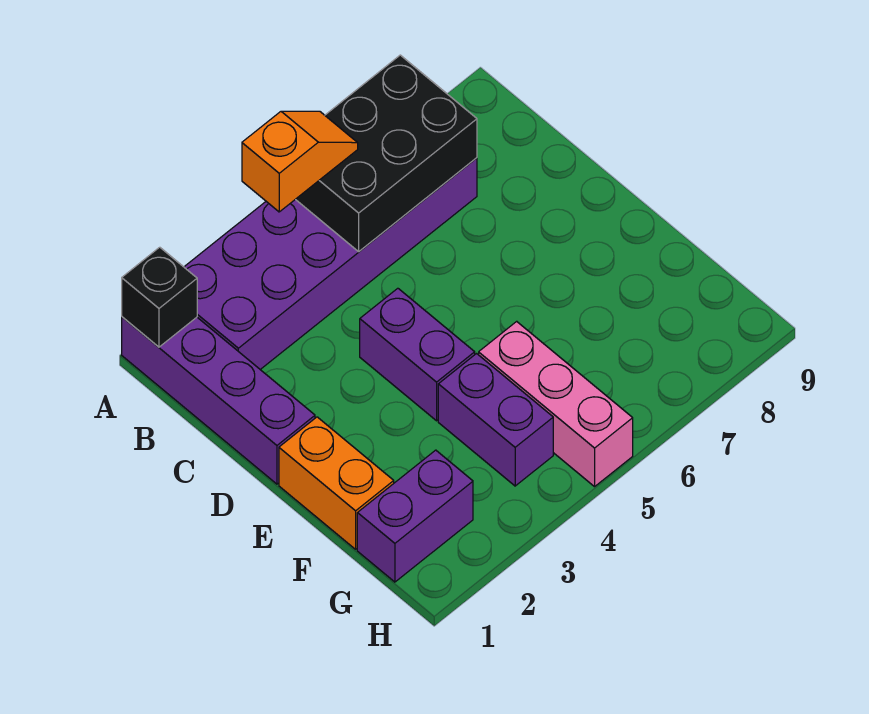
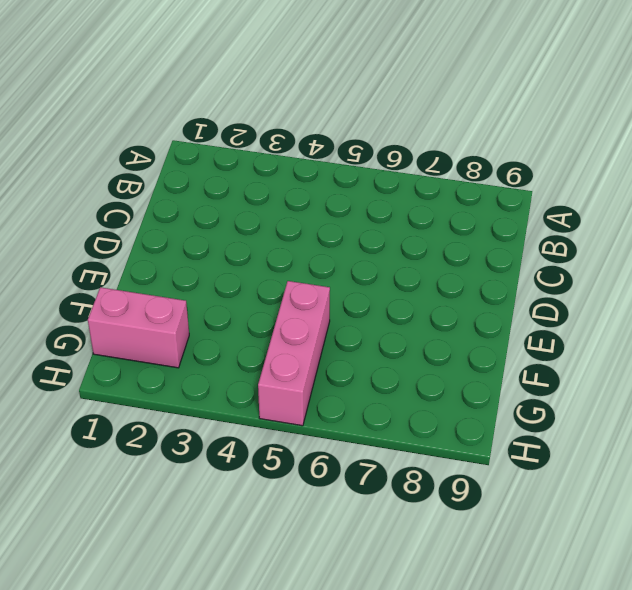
pink brick G1:G2 level 1 -> purple brick G1:G2 level 1
none -> purple brick A1:D1 level 1
none -> purple brick A2:B7 level 1

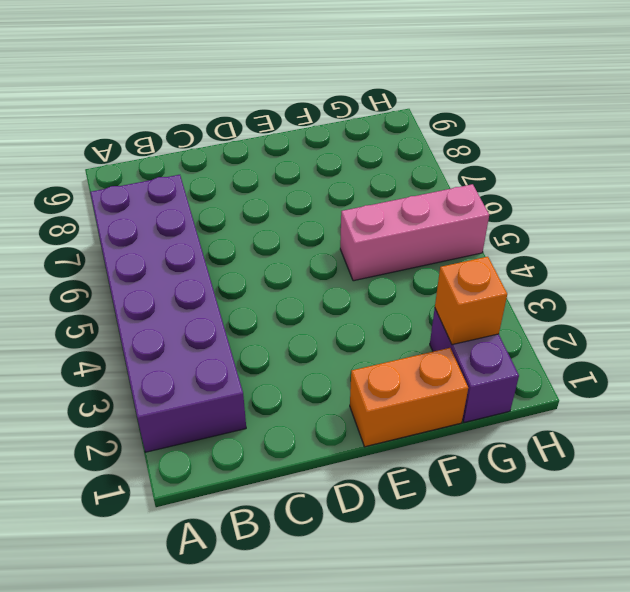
orange brick G2 level 2 -> none
none -> purple brick A1:D1 level 1
none -> purple brick D4:E4 level 1

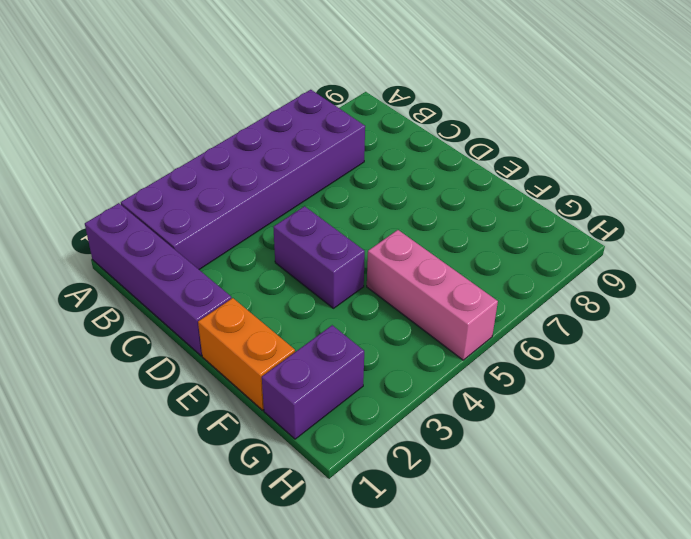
none -> purple brick F4:G4 level 1
none -> black brick A1 level 2

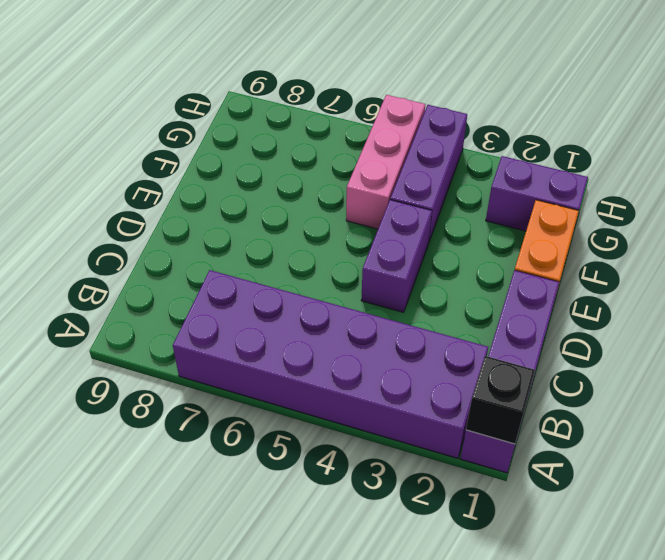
purple brick F4:H4 level 1 -> purple brick F4:G4 level 1
none -> black brick A5:B7 level 2
none -> orange slope A4:A5 level 3 top 4

